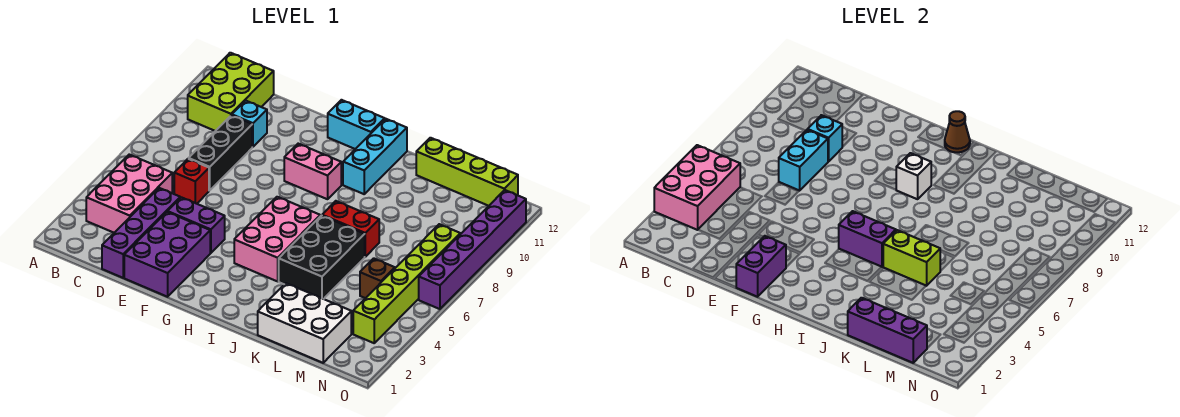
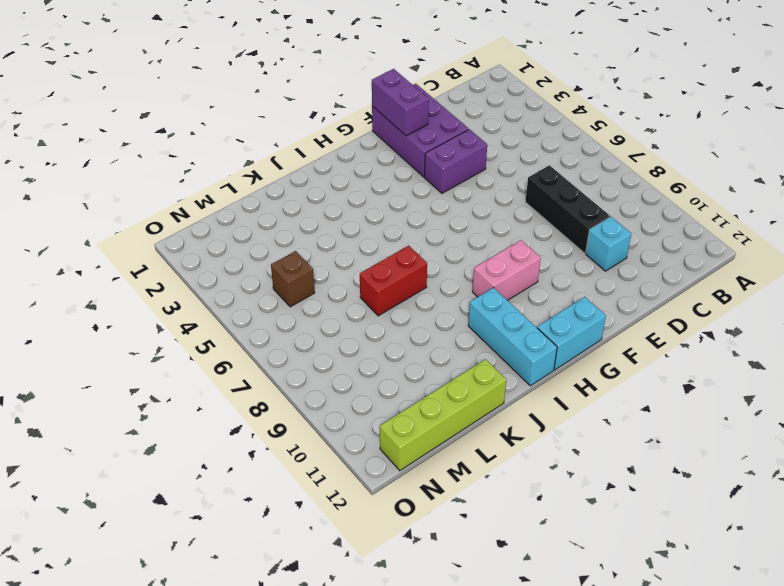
none -> pink brick B3:C5 level 1
none -> lime brick B10:C12 level 1
none -> purple brick D1:D4 level 1

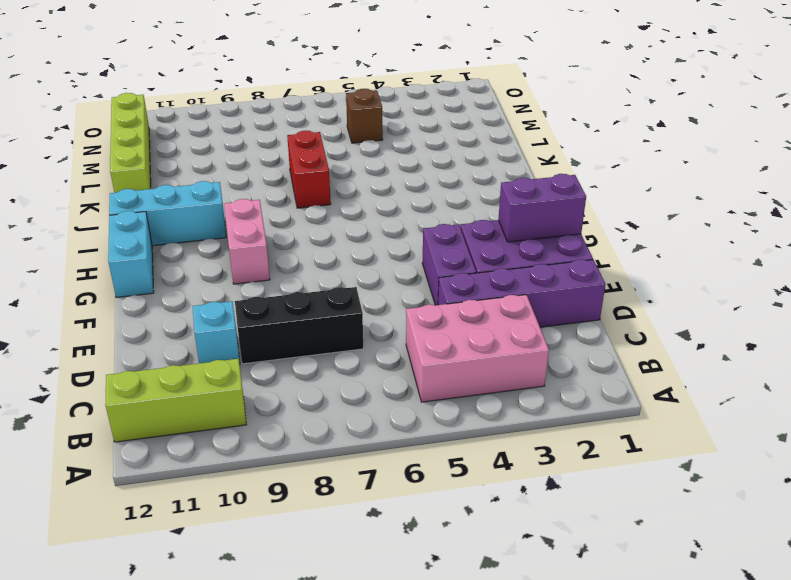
lime brick B10:B12 level 1 -> lime brick B10:C12 level 1
none -> red brick D6 level 1
none -> pink brick H4:I6 level 1
none -> black brick J4:K6 level 1

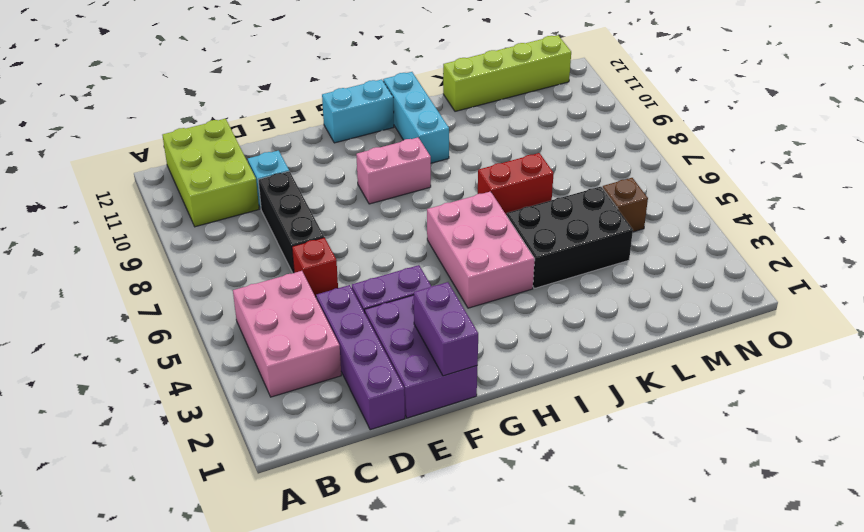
black brick J4:L5 level 1 -> black brick J4:K6 level 1
none -> white brick K1:M2 level 1
none -> lime brick N3:N8 level 1
none -> purple brick O6:O11 level 1

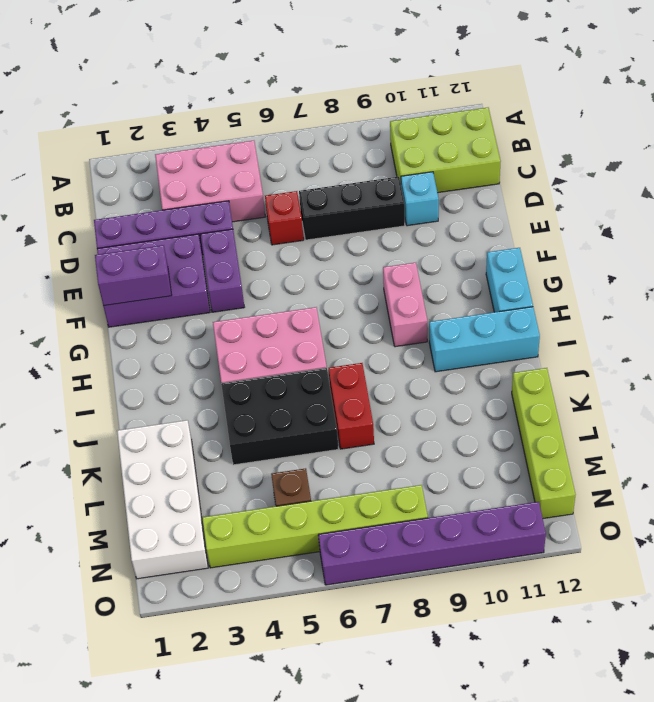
white brick K1:N2 level 1 -> white brick K1:M2 level 1
none -> pink brick A3:B5 level 2
none -> cyan brick D7:D8 level 2
none -> cyan brick D9 level 2

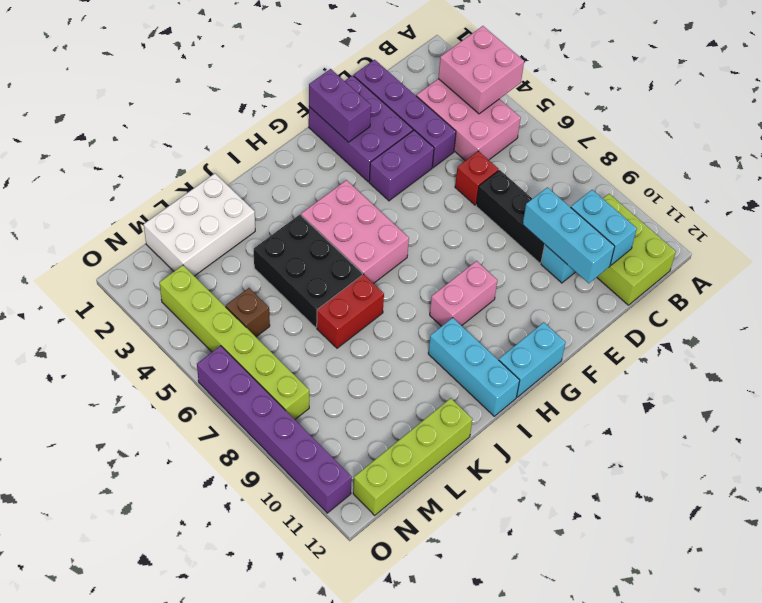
pink brick A3:B4 level 2 -> pink brick A3:B5 level 2
cyan brick C10:C11 level 2 -> cyan brick D7:D8 level 2
cyan brick D9:D11 level 2 -> cyan brick D9 level 2
none -> purple brick H5:I5 level 2
none -> white brick H9 level 2
none -> brown cone H12 level 2

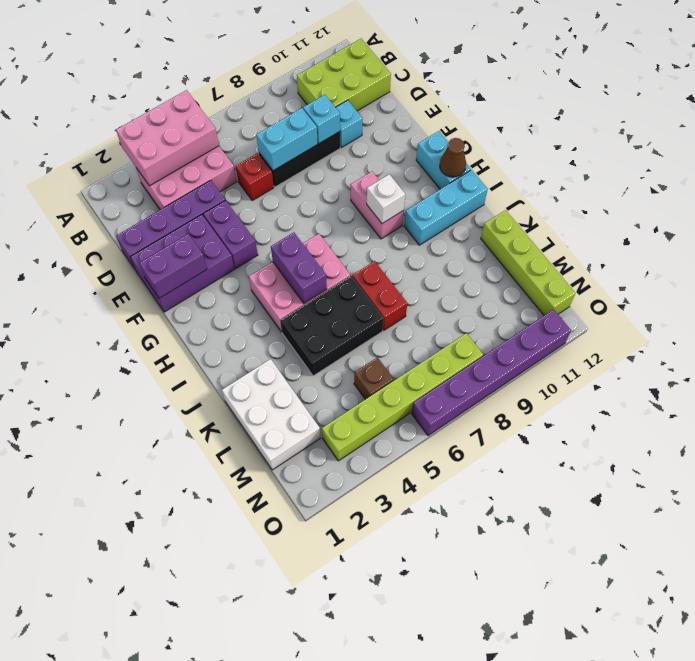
none -> lime brick J5:K5 level 2
none -> purple brick K1:M1 level 2

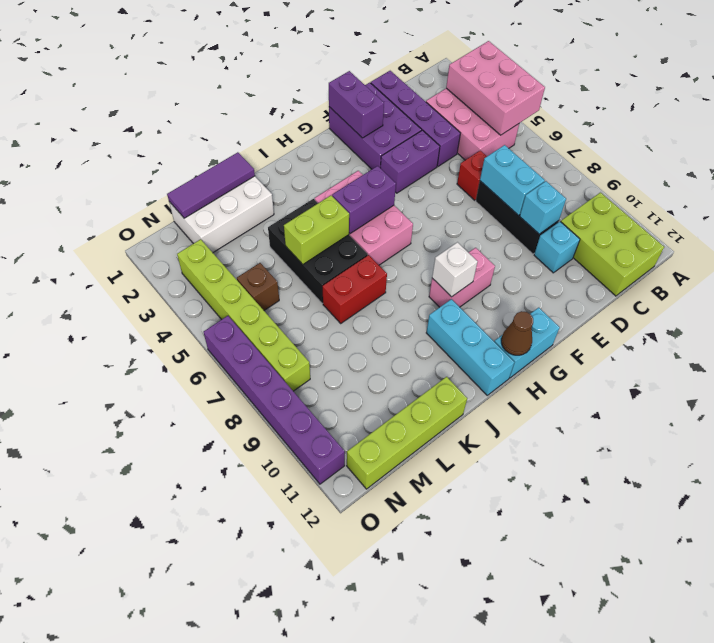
purple tile K1:M1 level 2 -> purple brick K1:M1 level 2

